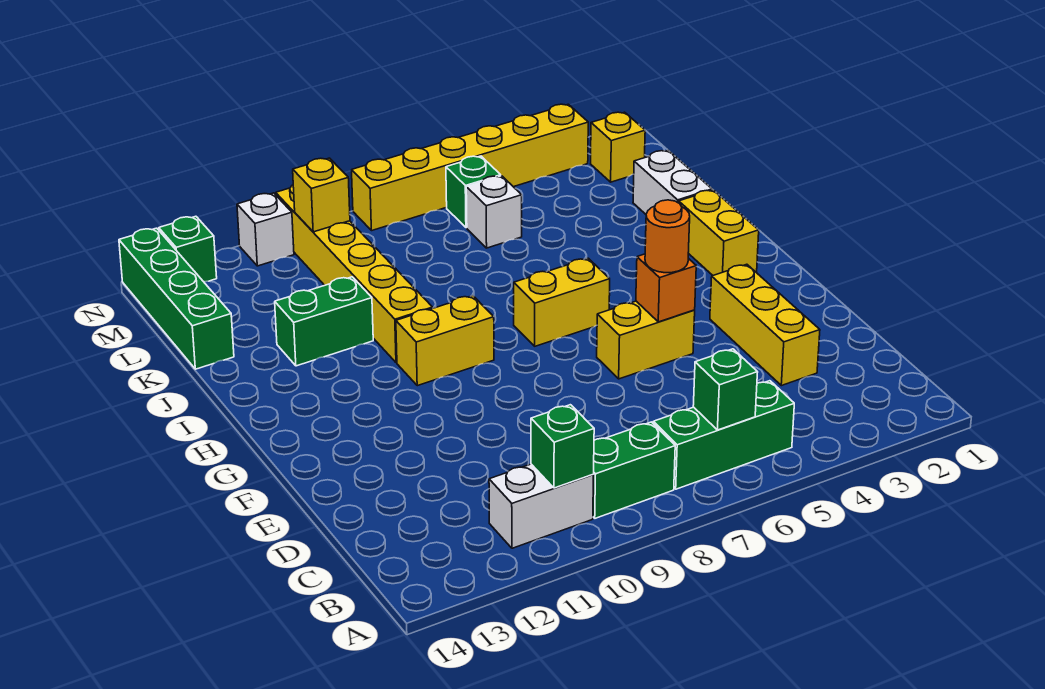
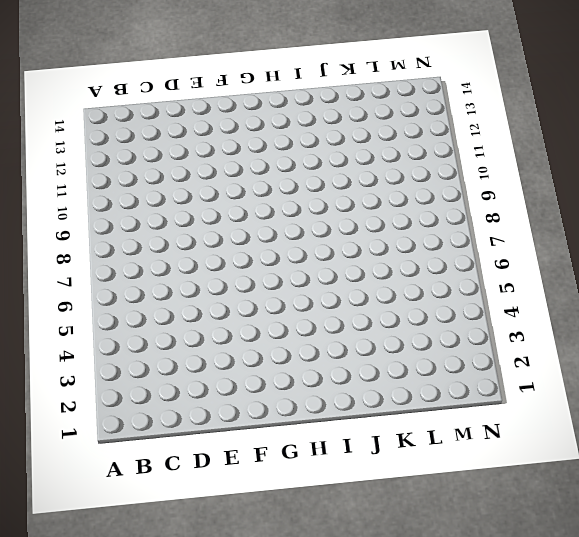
none -> green brick B5:B7 level 1
none -> green brick B8:B9 level 1
none -> white brick B10:B11 level 1

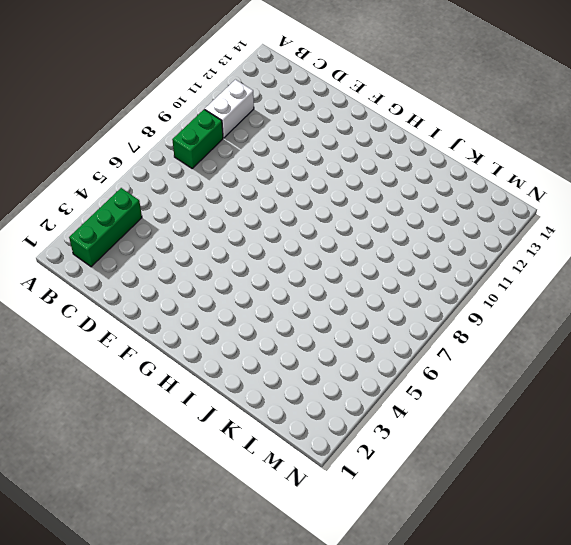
green brick B2:B4 level 1 -> green brick B5:B7 level 1
none -> yellow brick D3:F3 level 1
none -> yellow brick F5:F6 level 1
none -> yellow brick H2:I2 level 1

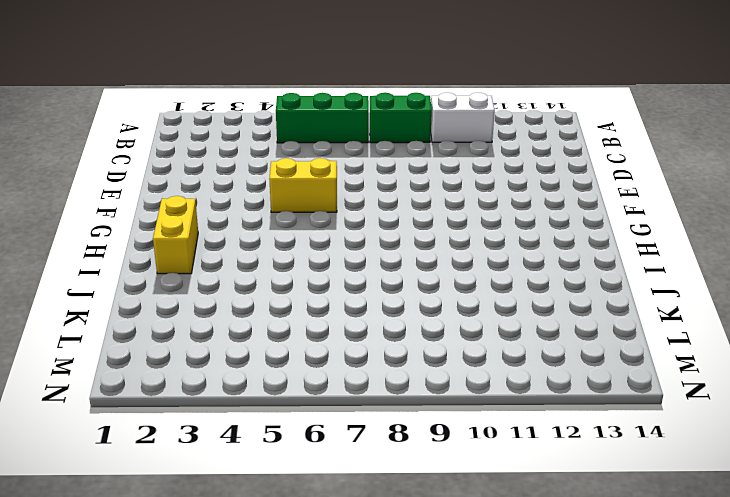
none -> yellow brick D3:F3 level 1
none -> yellow brick H6:H7 level 1
none -> yellow brick H9:H10 level 1

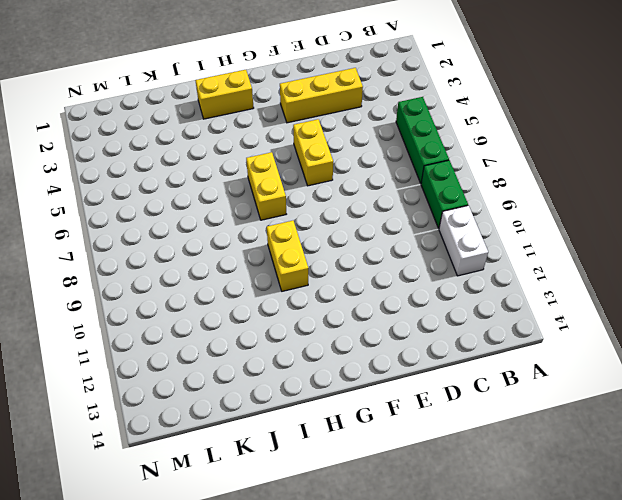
none -> yellow brick I10:N10 level 1
none -> white brick J2:K2 level 1
none -> green brick J11:J12 level 1

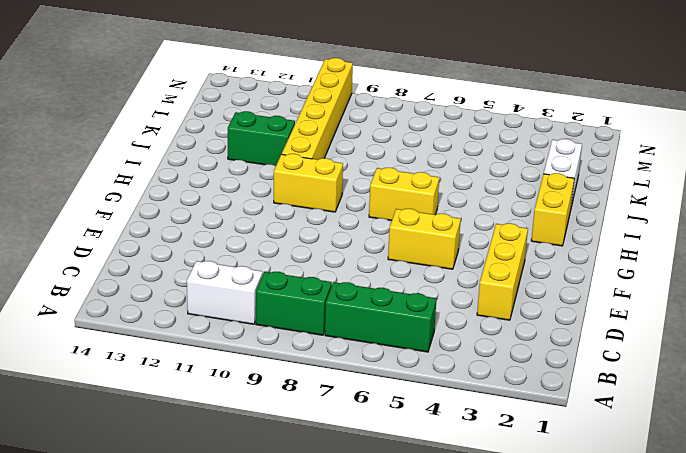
none -> green brick K14:N14 level 1
none -> white brick L6 level 1
none -> yellow brick M2 level 1

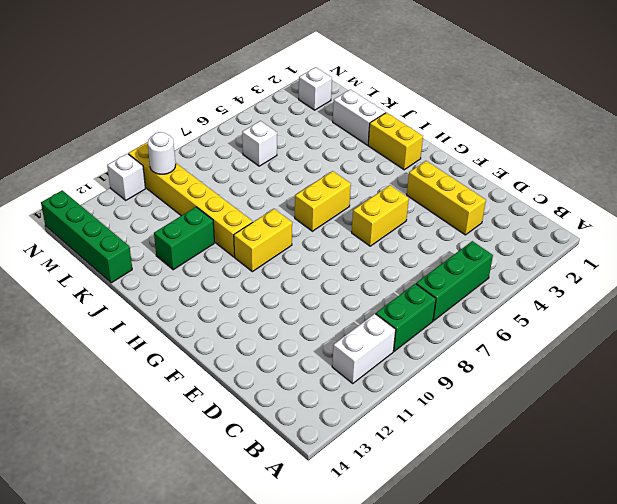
white brick M2 level 1 -> yellow brick M2 level 1
white round brick M10 level 2 -> yellow brick M10 level 2
none -> green brick M6 level 1
none -> yellow brick N3:N8 level 1
none -> green brick N13 level 1

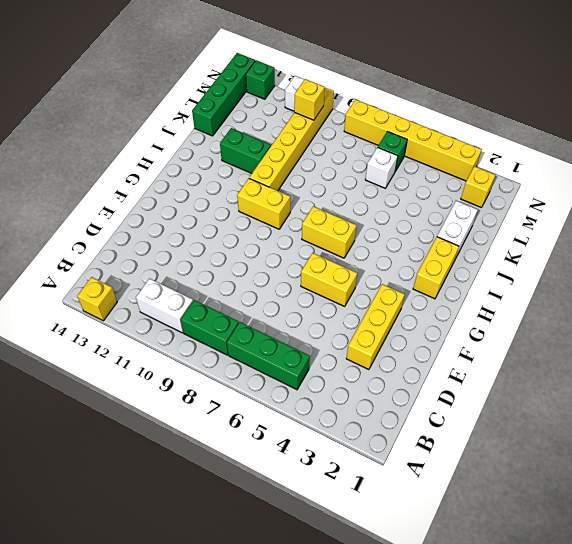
yellow brick A13 level 1 -> none
none -> green brick B6 level 2
none -> green brick B10 level 2
none -> orange brick F5 level 2

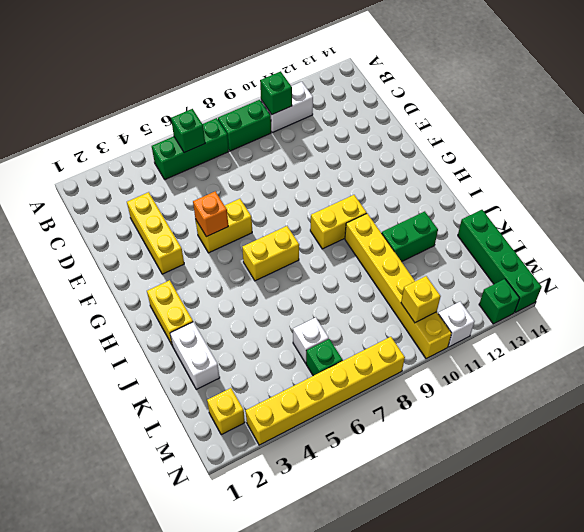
none -> orange round brick F5 level 3

